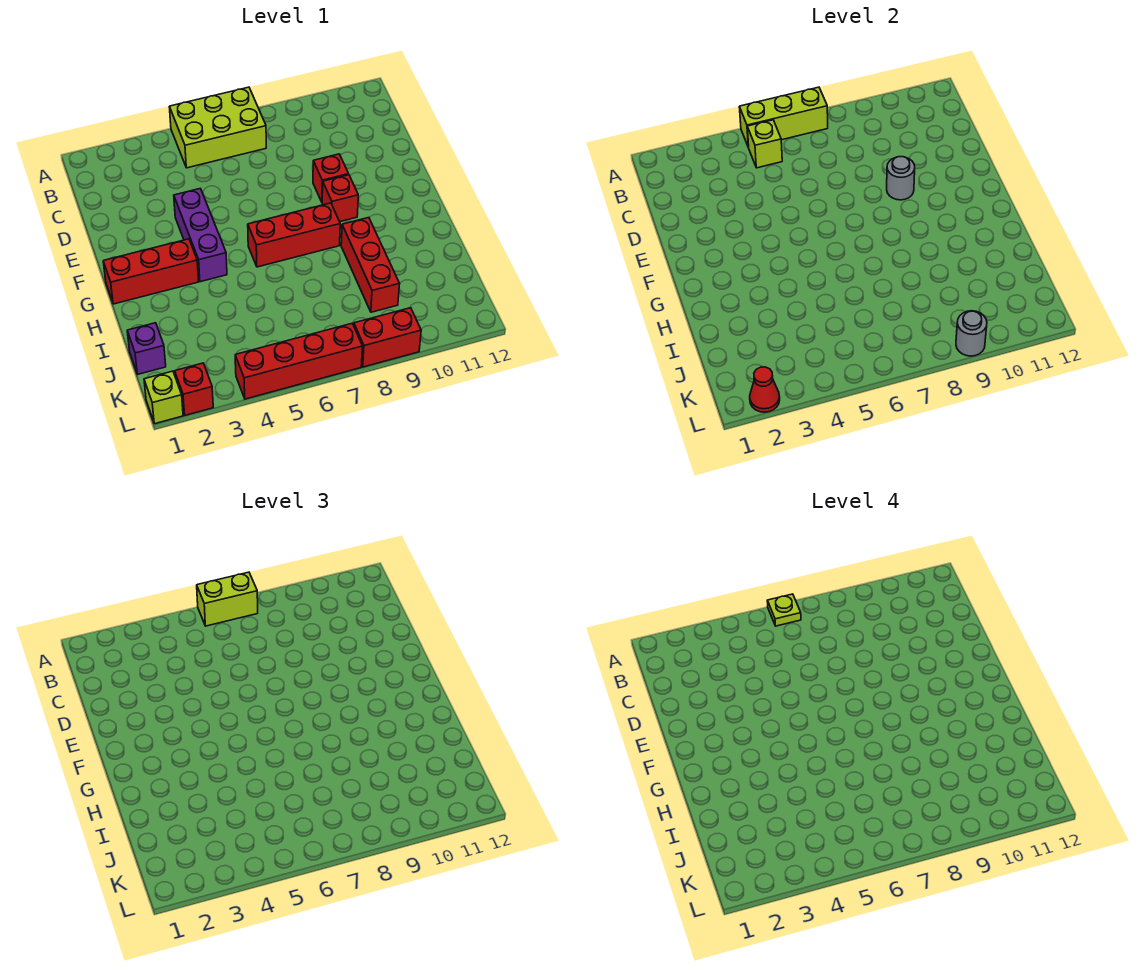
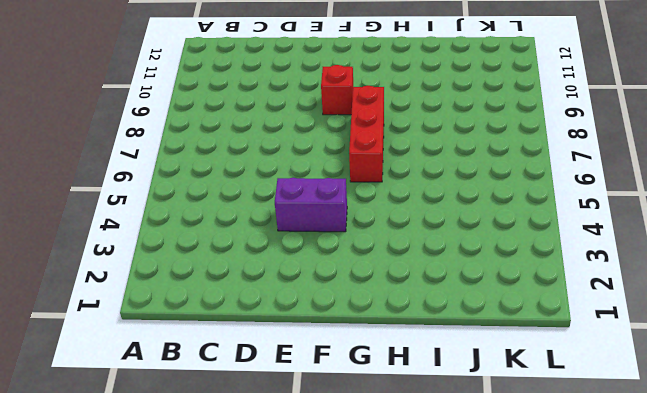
purple brick E4:F4 level 1 -> purple brick E4:G4 level 1
none -> lime brick A5:B7 level 1
none -> red brick E9 level 1
none -> red brick G1:G3 level 1

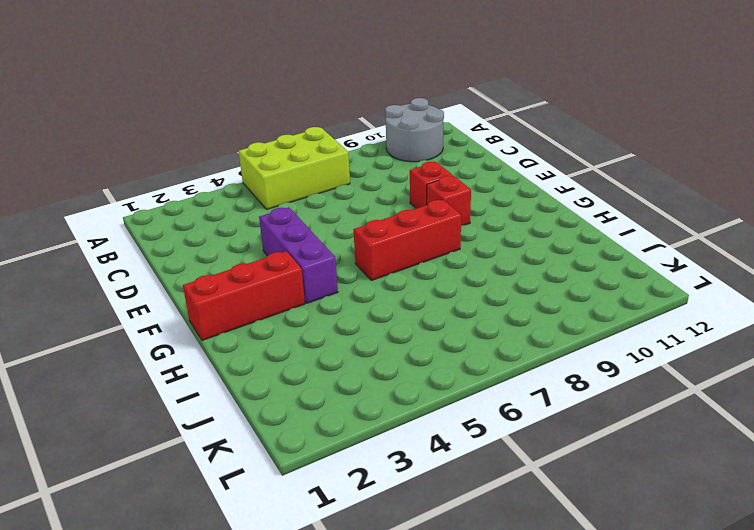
grey round brick A10:B11 level 1 -> none
none -> red brick H9:J9 level 1
none -> purple brick J1 level 1
none -> lime brick L1 level 1

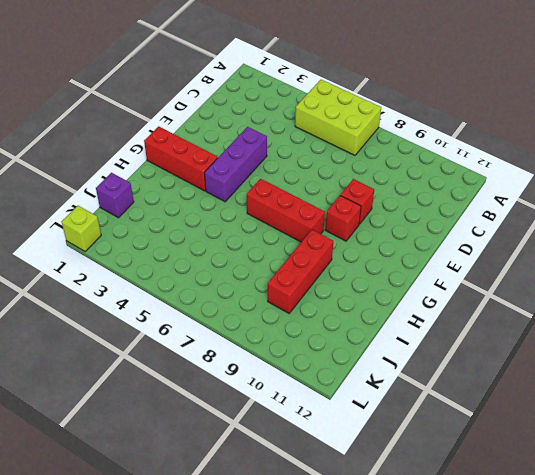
none -> red brick L2 level 1
none -> red brick L4:L7 level 1
none -> red brick L8:L9 level 1

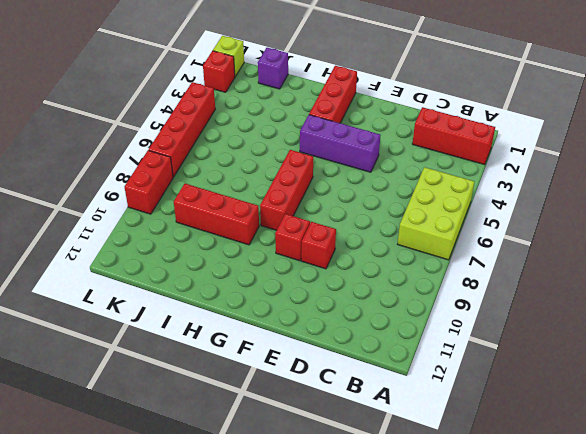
red brick A2:C2 level 1 -> none
none -> lime brick A5:A7 level 2
none -> lime brick B5 level 2
none -> grey round brick E9 level 2

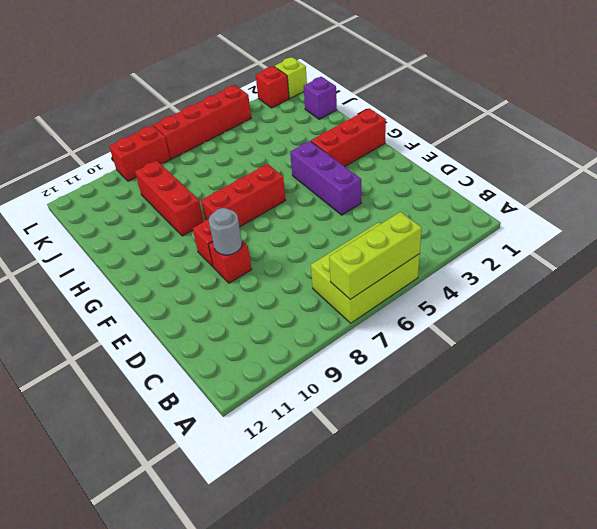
none -> lime brick B5 level 2
none -> red cone L2 level 2
none -> grey round brick L9 level 2

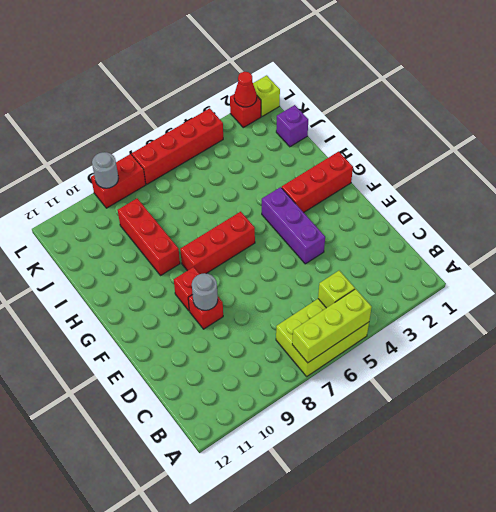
none -> lime brick A6:A7 level 3
none -> lime plate A6 level 4

